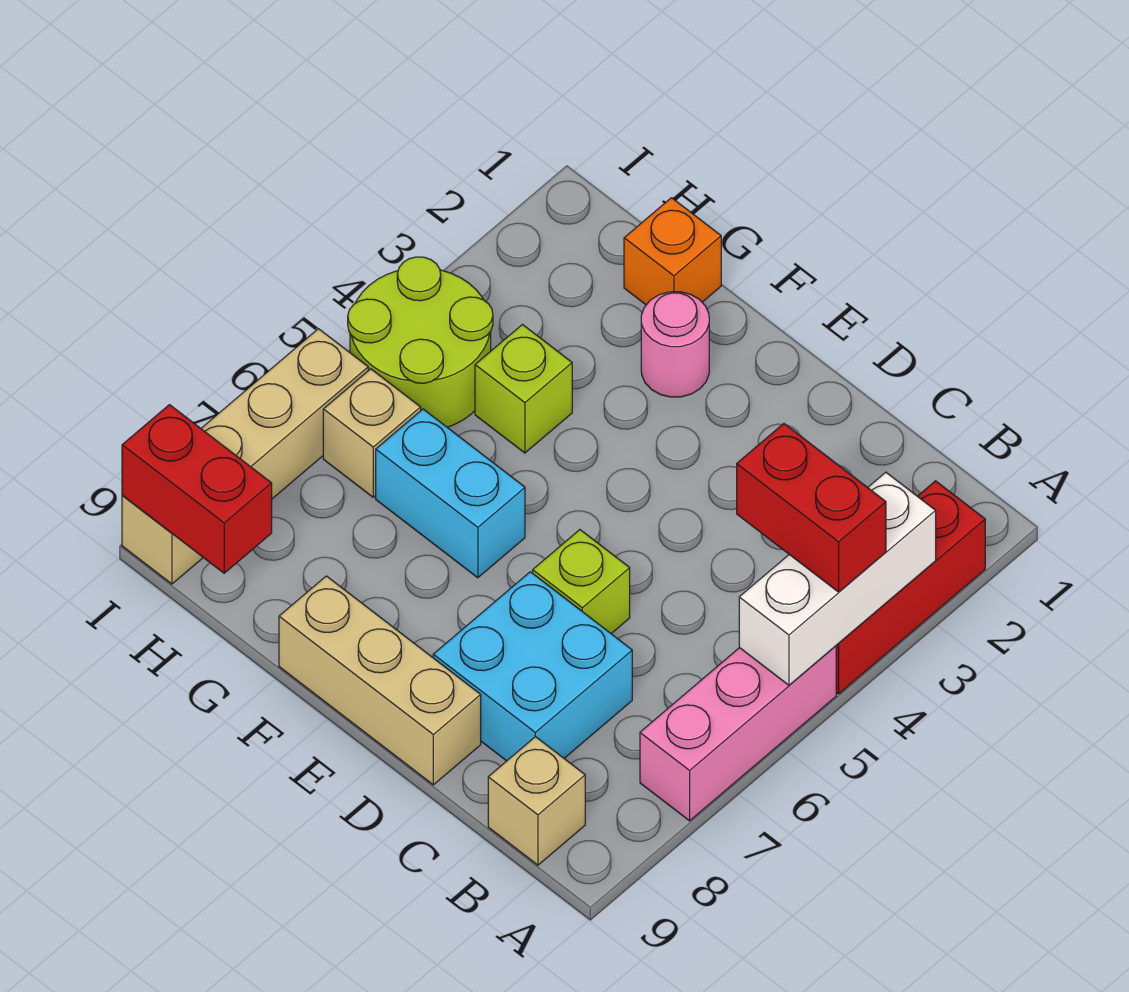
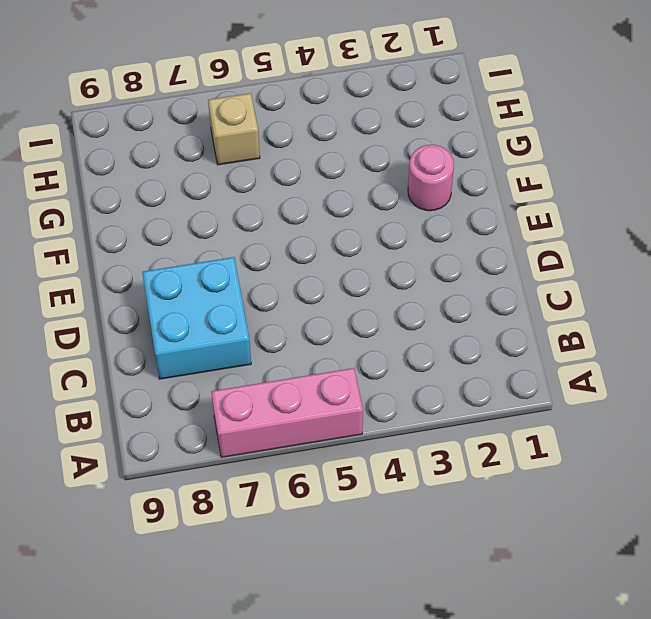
none -> red brick A2:A4 level 1
none -> tan brick B9 level 1
none -> lime brick D6 level 1

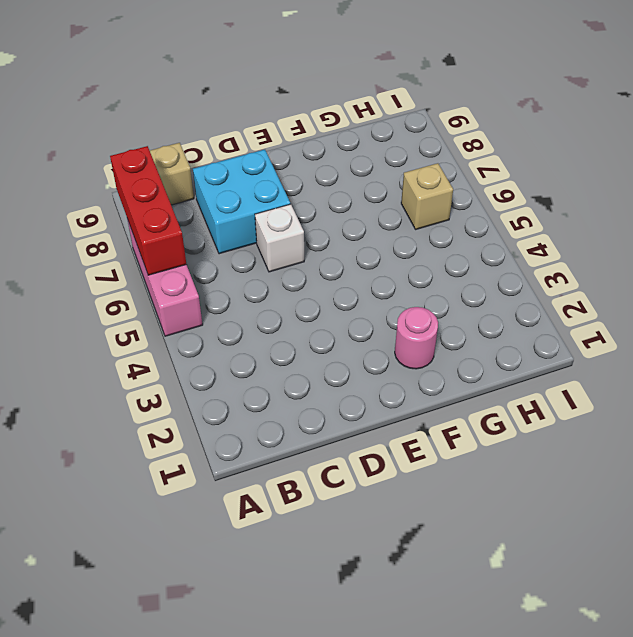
red brick A6:A8 level 2 -> red brick A2:A4 level 1
white brick D6 level 1 -> lime brick D6 level 1
none -> tan brick D9:F9 level 1
none -> cyan brick F6:G6 level 1
none -> orange brick G1 level 1

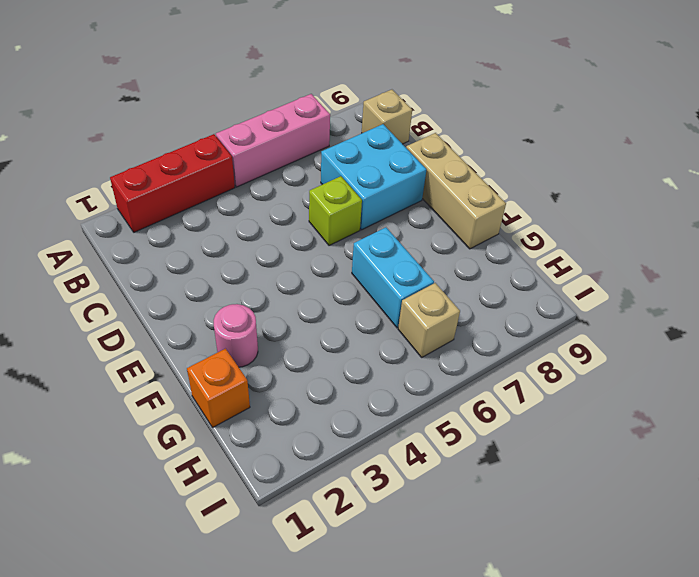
none -> lime brick G4 level 1
none -> lime round brick H4:I5 level 1
none -> tan brick I6:I9 level 1

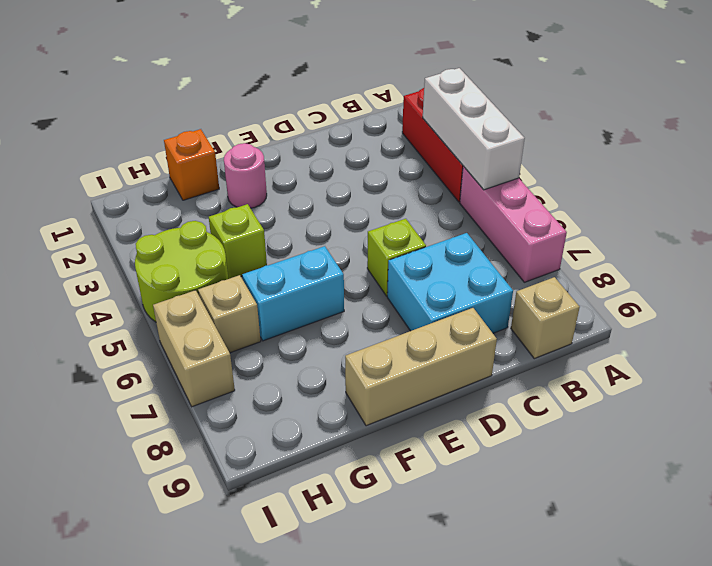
tan brick I6:I7 level 1 -> tan brick I6:I9 level 1
none -> red brick H9:I9 level 2
none -> red brick A4:B4 level 3

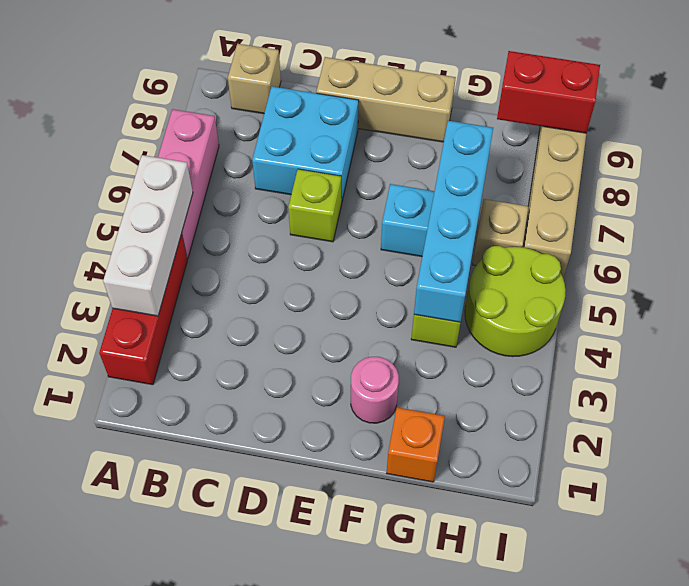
cyan brick G4:G7 level 2 -> none
none -> red brick A4:B4 level 3

